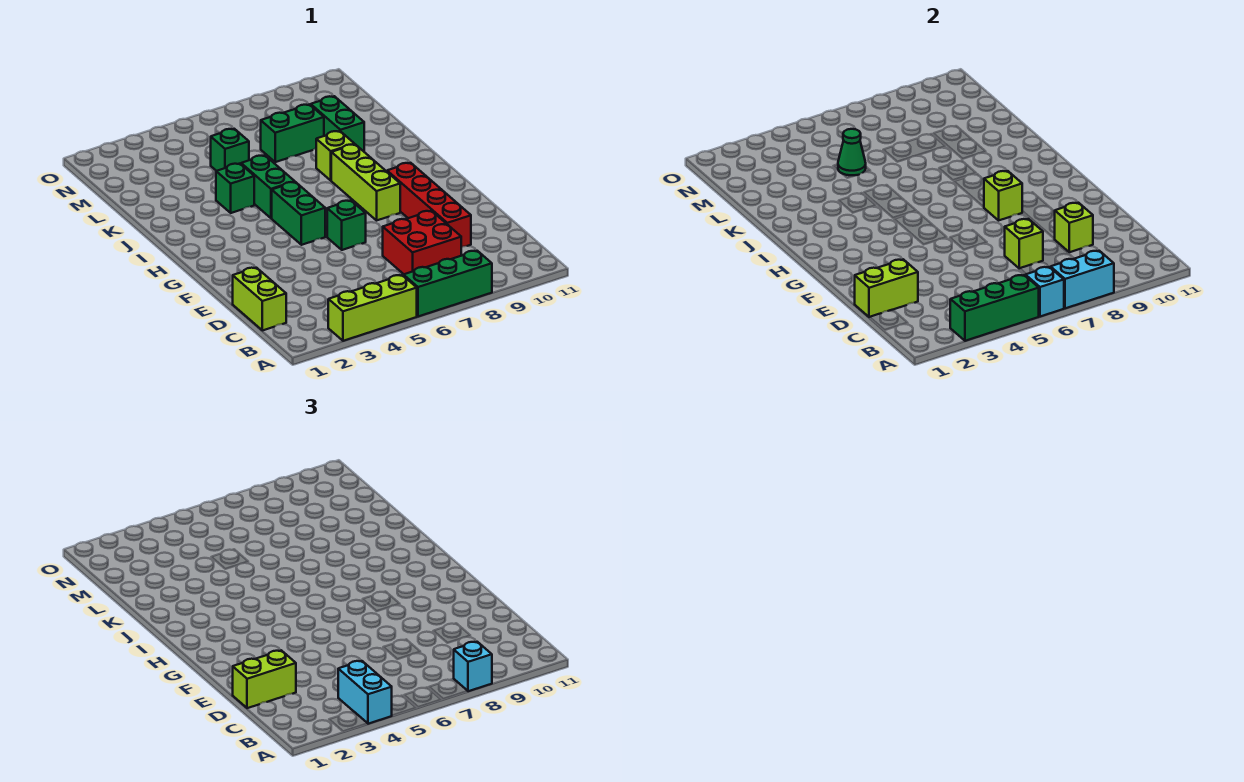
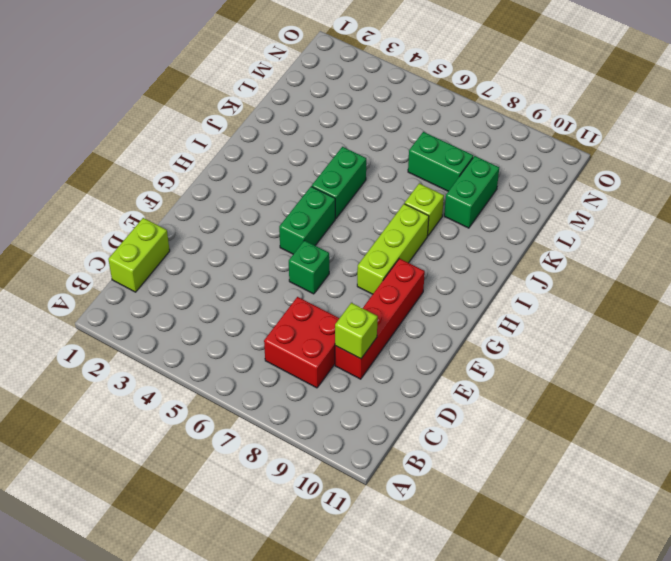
none -> lime brick A3:A5 level 1
none -> green brick A6:A8 level 1
none -> green brick J4 level 1

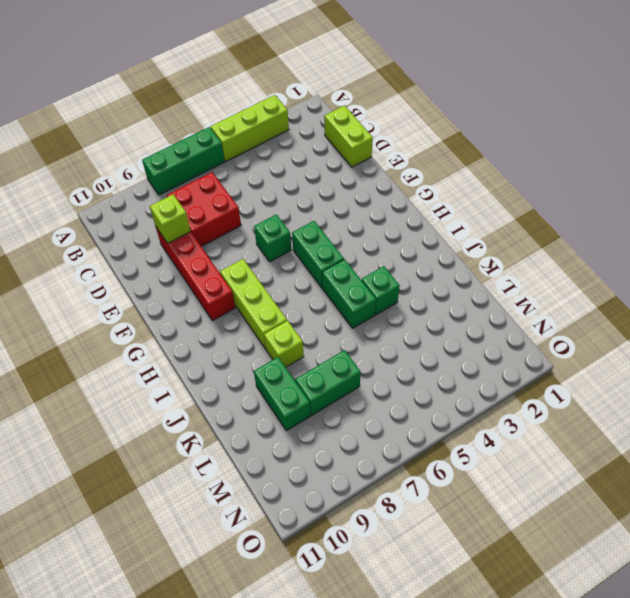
none -> green brick L5 level 1
none -> green brick A3:A5 level 2
none -> cyan brick A6 level 2

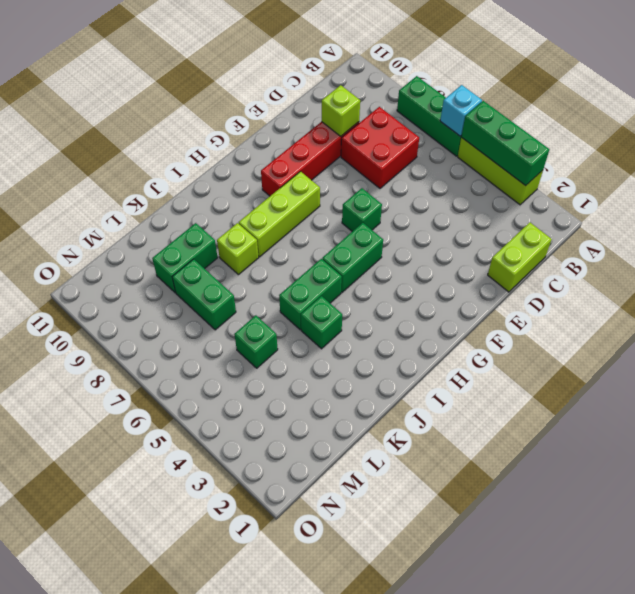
none -> cyan brick A7:A8 level 2
none -> lime brick D1:D2 level 2
none -> lime brick D7 level 2

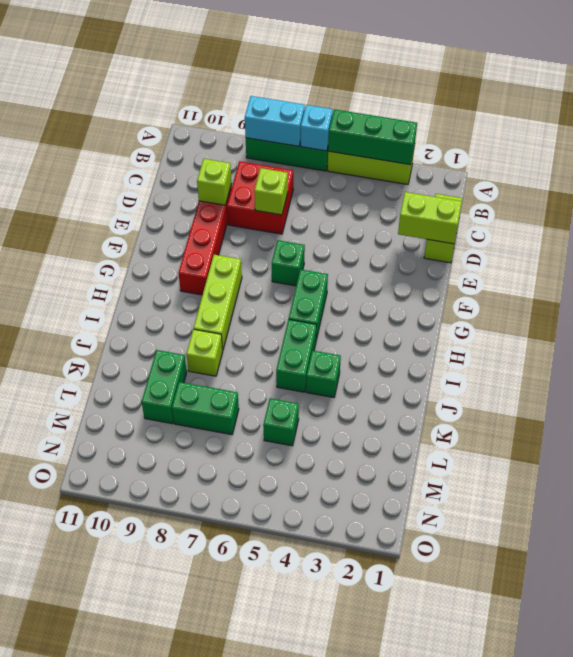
none -> lime brick G8 level 2
none -> green cone L5 level 2
none -> cyan brick A4:B4 level 3

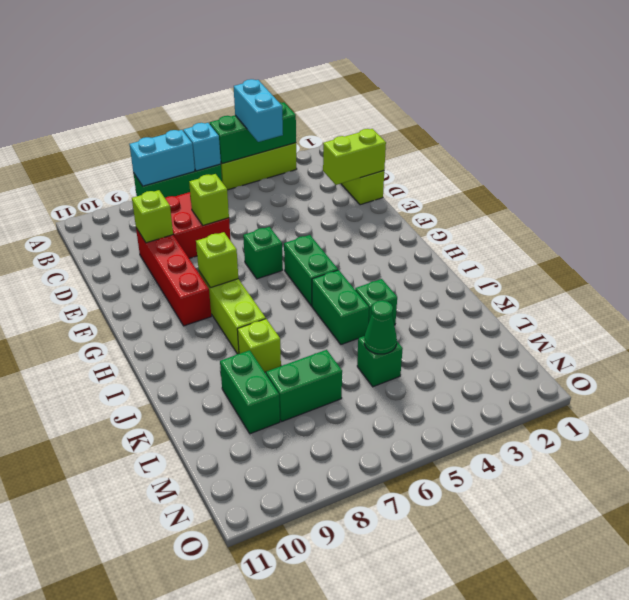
none -> cyan brick A8 level 3
none -> lime brick D1:D2 level 3

